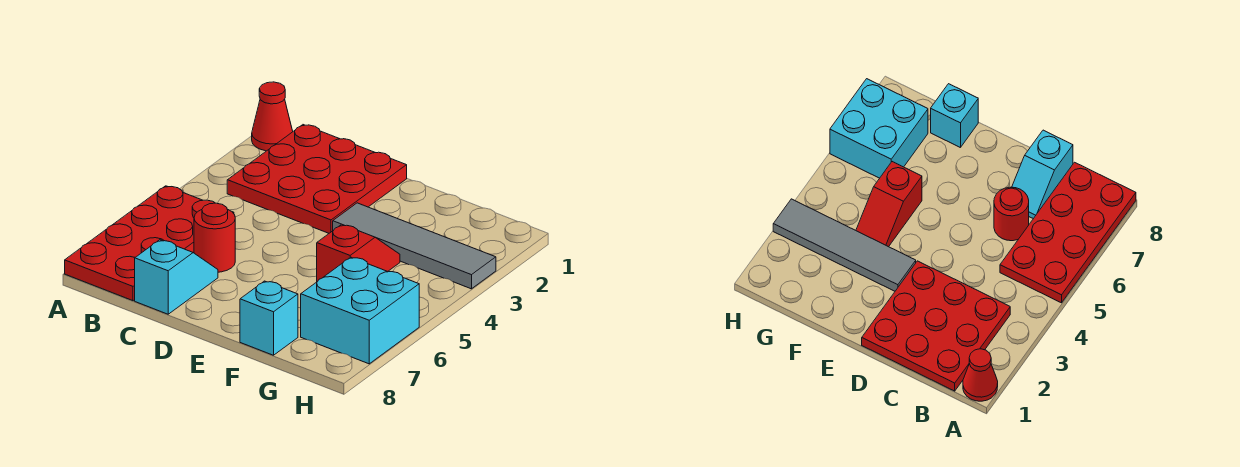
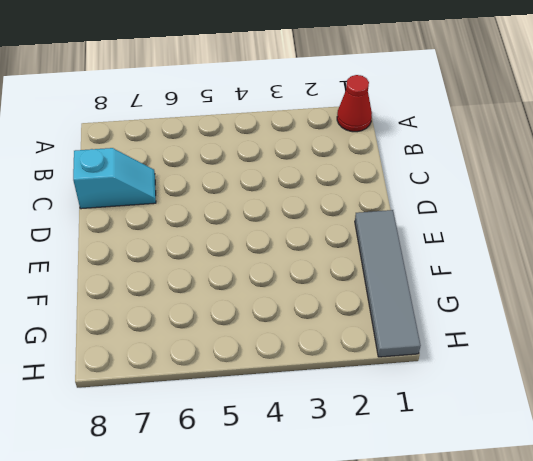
grey tile E1:H1 level 1 -> grey tile E3:H3 level 1
none -> red plate A5:B8 level 1
none -> red plate B1:D3 level 1

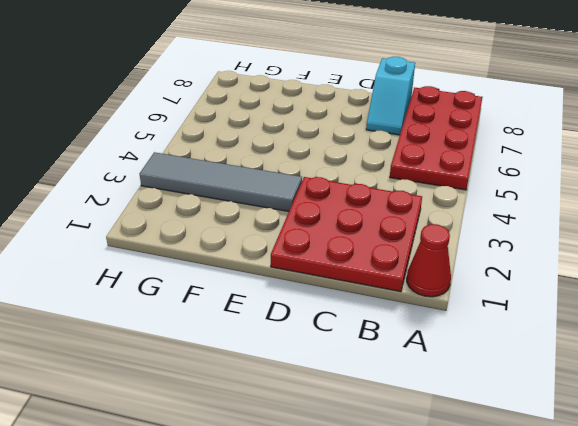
none -> red round brick C6 level 1
none -> red slope F4:F5 level 1 top 5

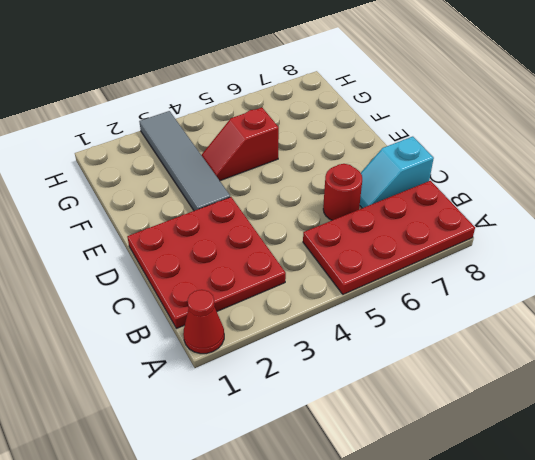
none -> cyan brick F8 level 1
none -> cyan brick G6:H7 level 1

